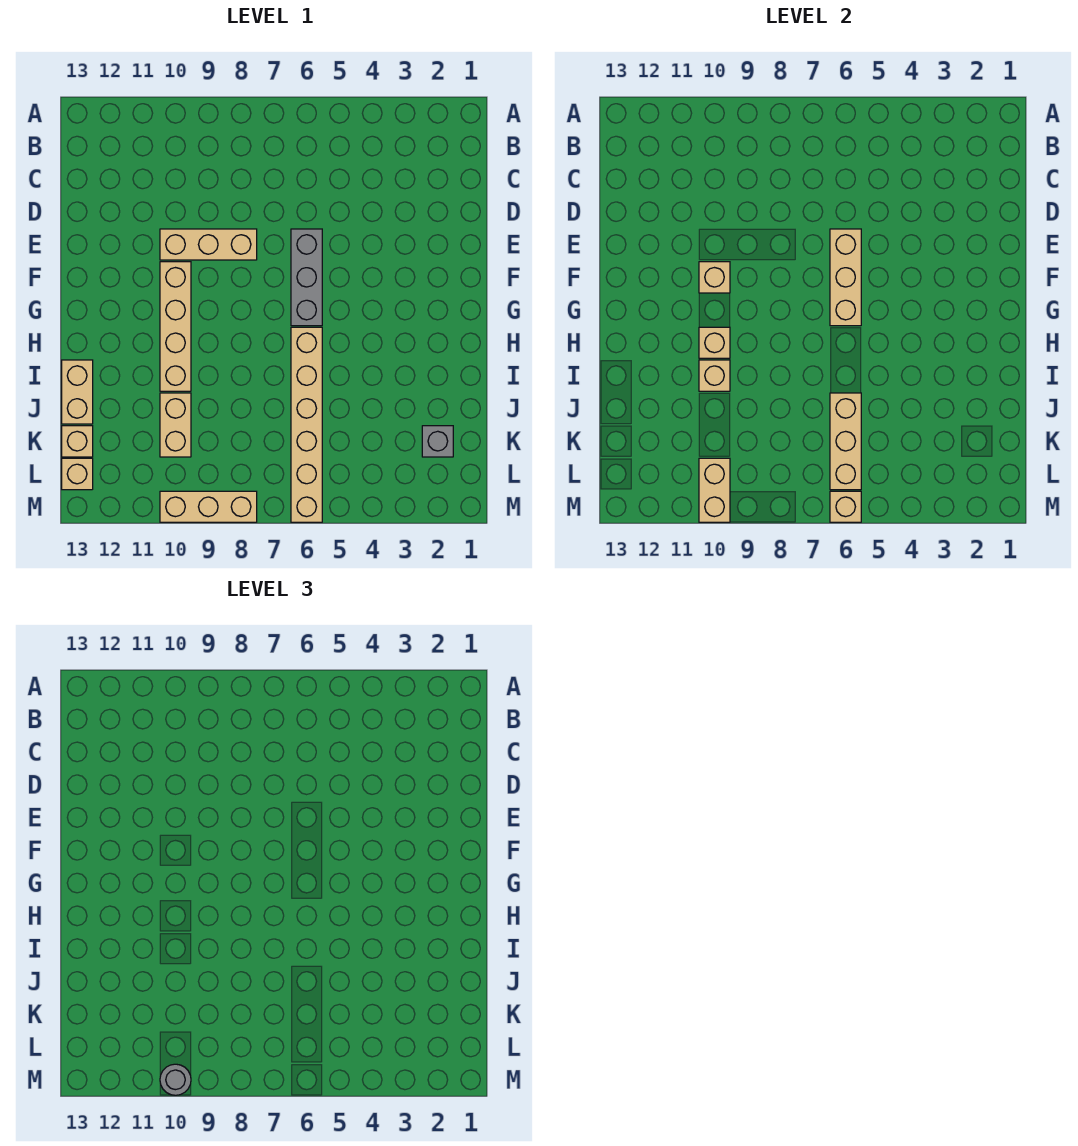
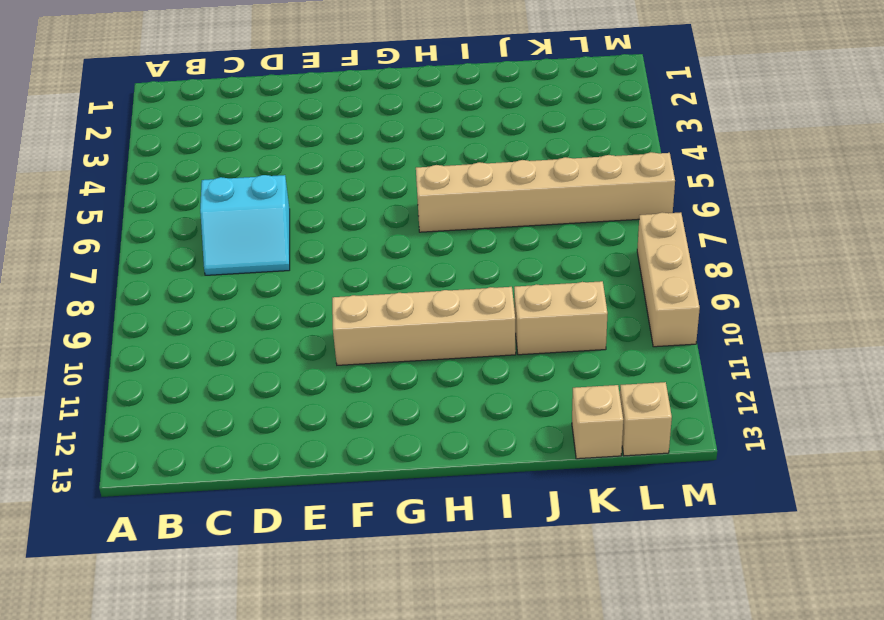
cyan slope C6:D7 level 1 top 6 -> none
none -> grey brick E6:G6 level 1
none -> tan brick E8:E10 level 1
none -> tan brick I13:J13 level 1

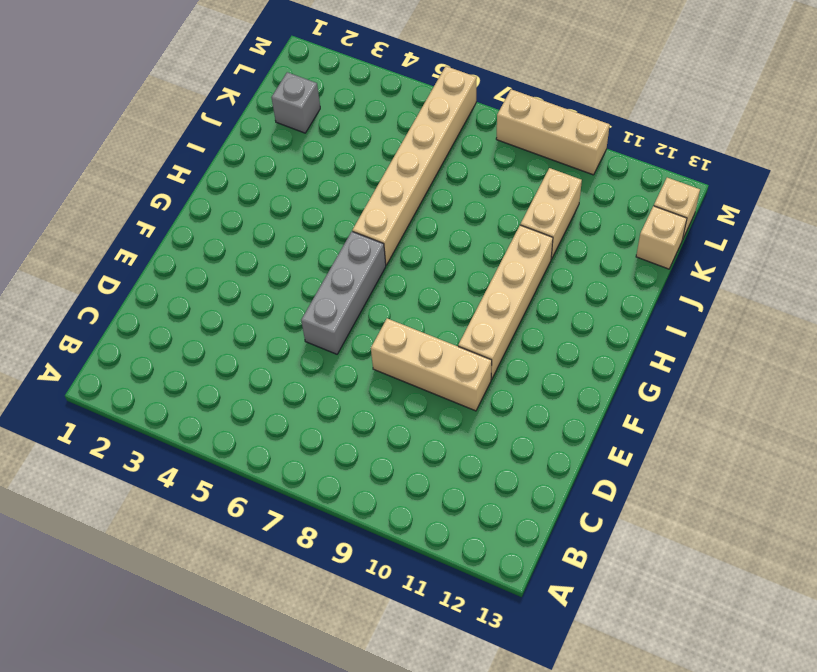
none -> tan brick I13:J13 level 1
none -> tan brick E6:G6 level 2
none -> tan brick F10 level 2

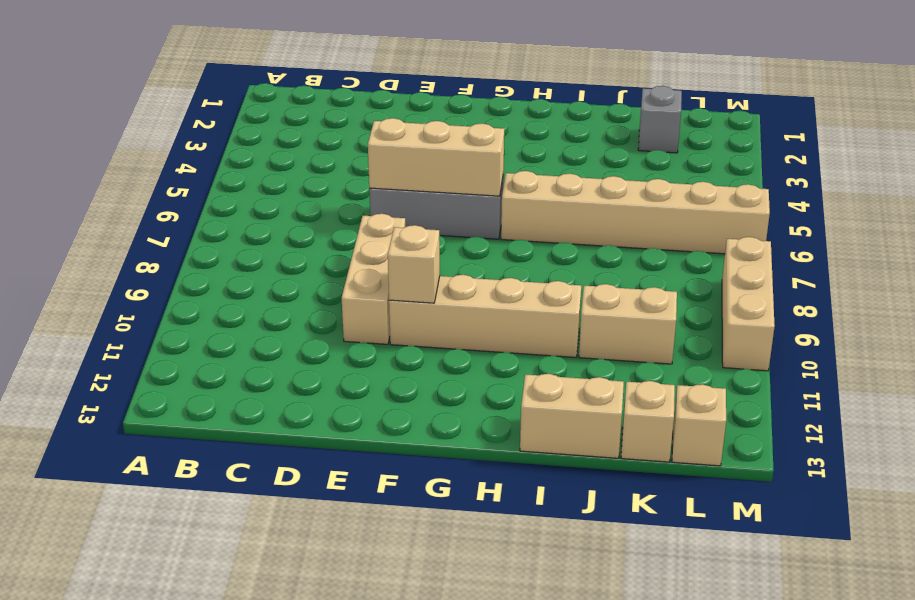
none -> tan brick H10 level 2
none -> tan brick I10 level 2
none -> tan brick J6:L6 level 2

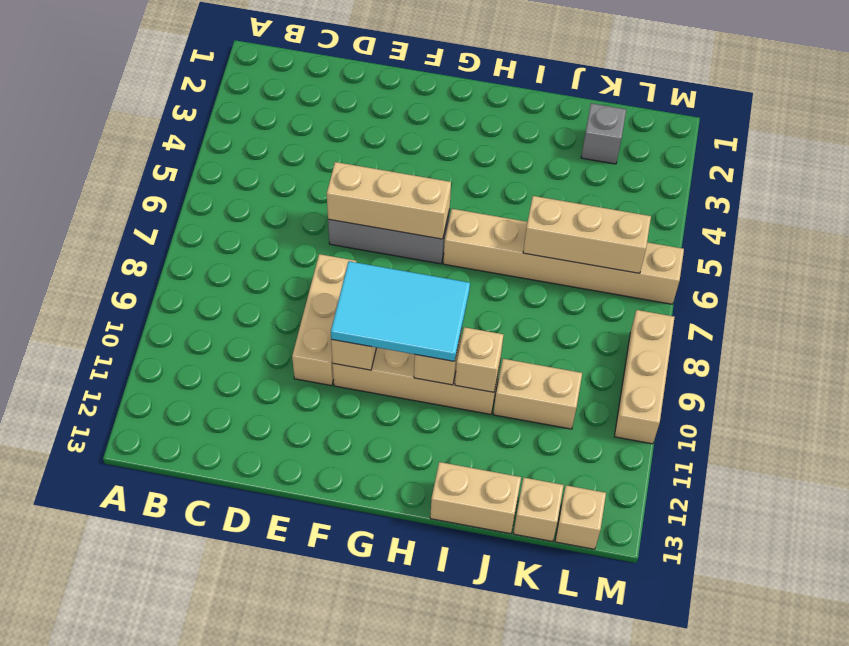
cyan tile F9:H10 level 3 -> none
none -> tan brick L10:M10 level 2
none -> tan brick M6 level 2
none -> grey round brick M10 level 3

